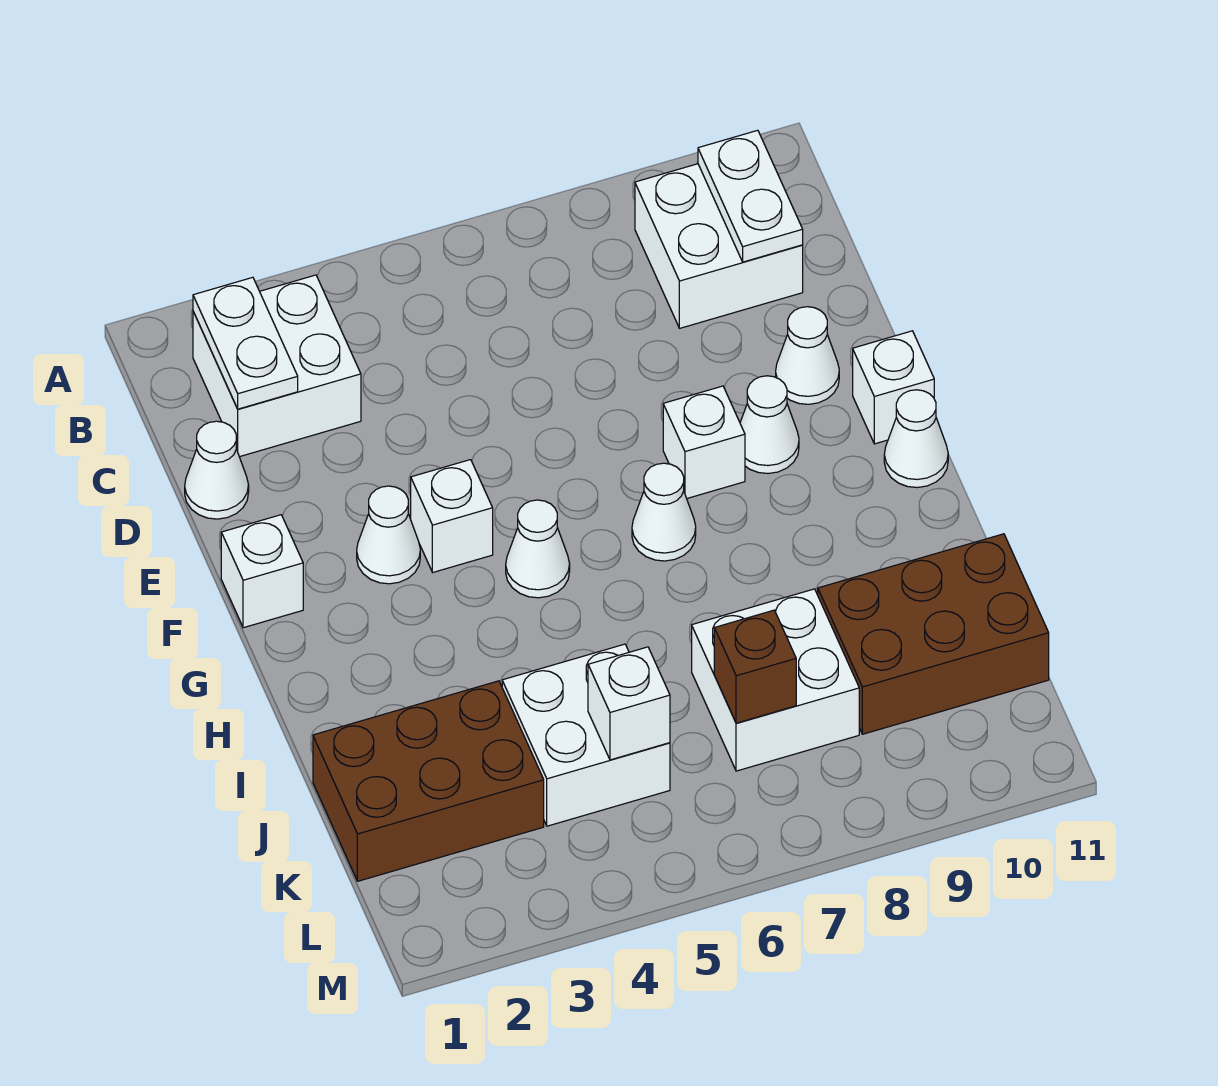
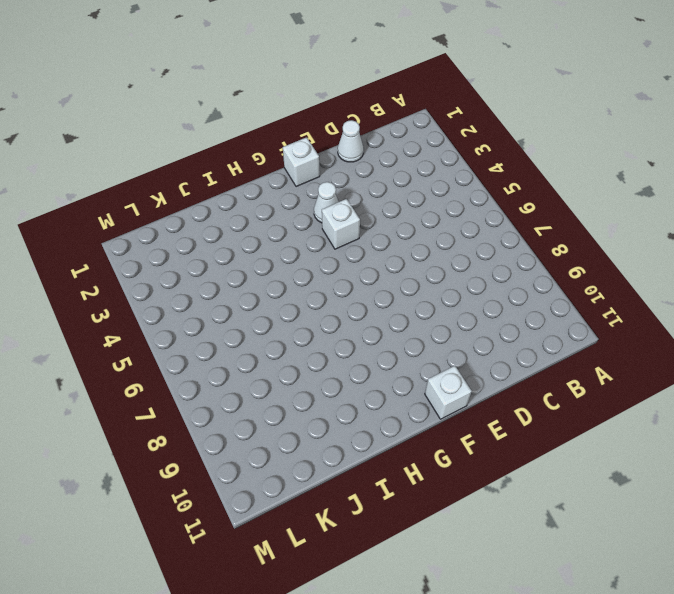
none -> white brick B2:C3 level 1
none -> white brick B9:C10 level 1
none -> white cone E10 level 1

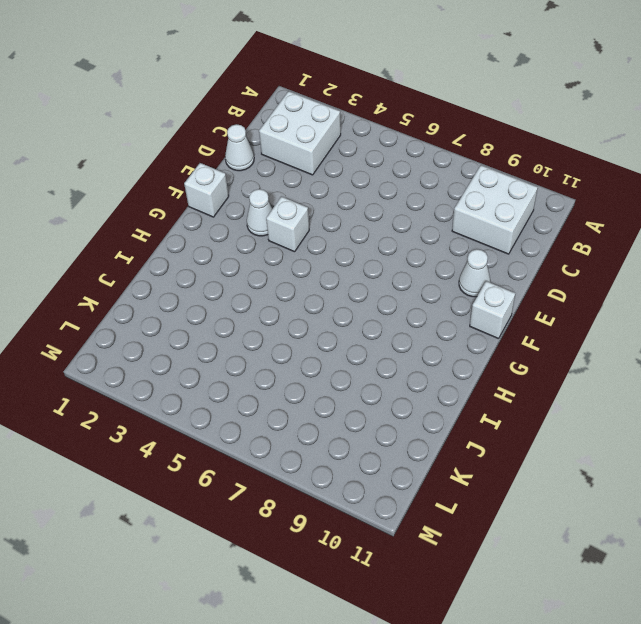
none -> white brick F8 level 1
none -> white cone F9 level 1
none -> white cone G5 level 1

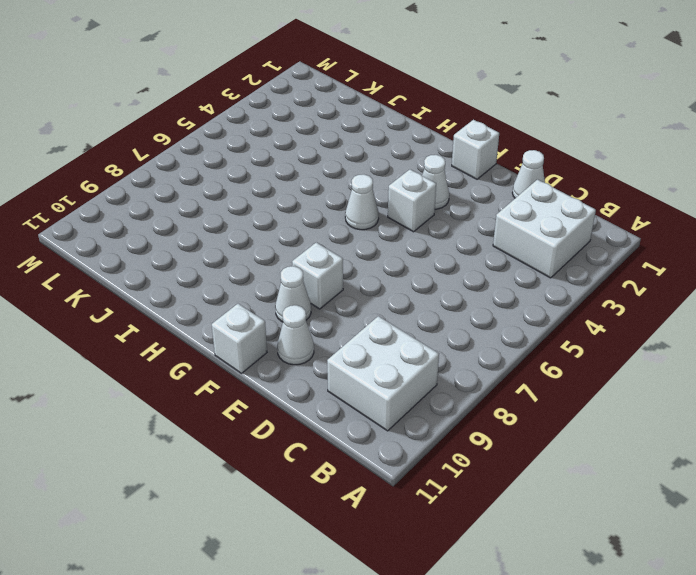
none -> white cone G7 level 1
none -> white cone G11 level 1
none -> brown brick J1:K3 level 1

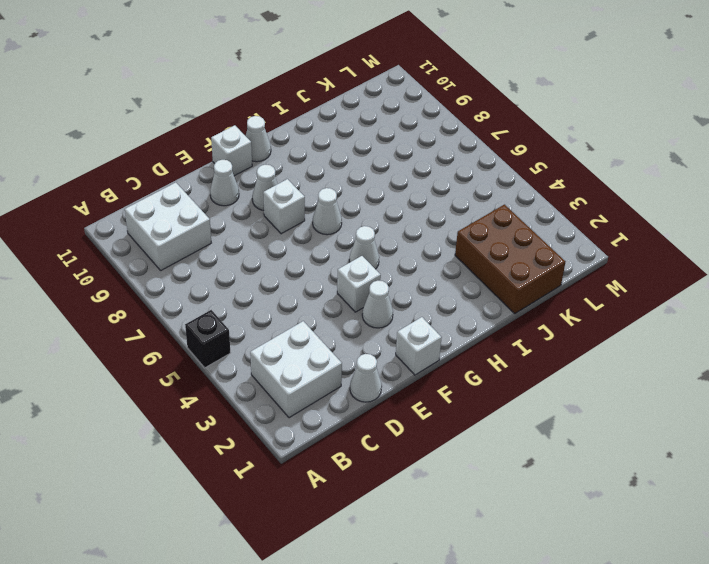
black brick A5 level 1 -> none
none -> white brick J4:K5 level 1
none -> white brick J7:K8 level 1
none -> brown brick J9:K11 level 1

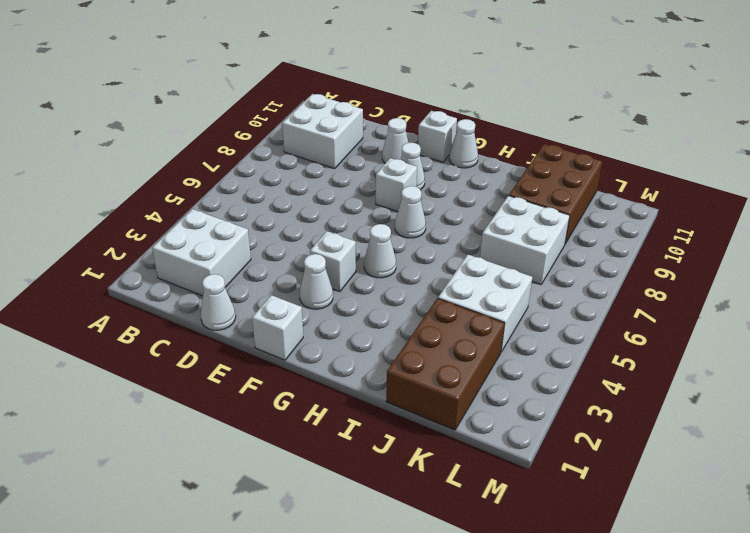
none -> white plate B2:C2 level 2
none -> white plate B10:C10 level 2
none -> white brick K5 level 2

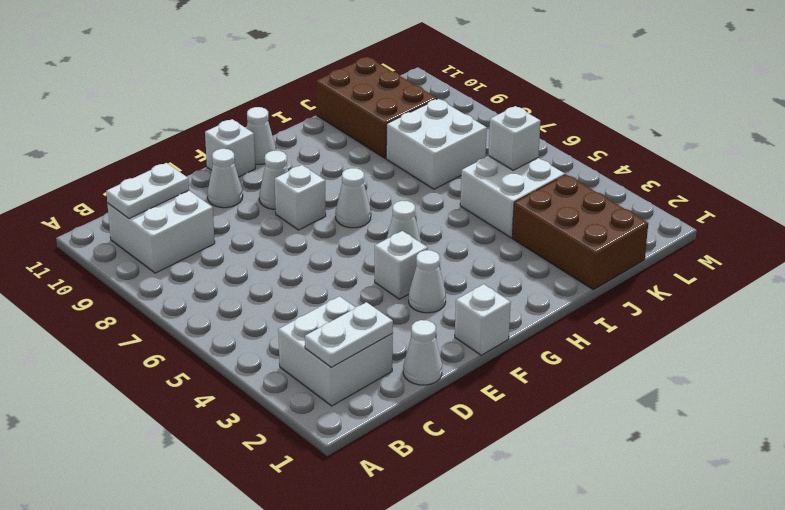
none -> brown brick K7 level 2

